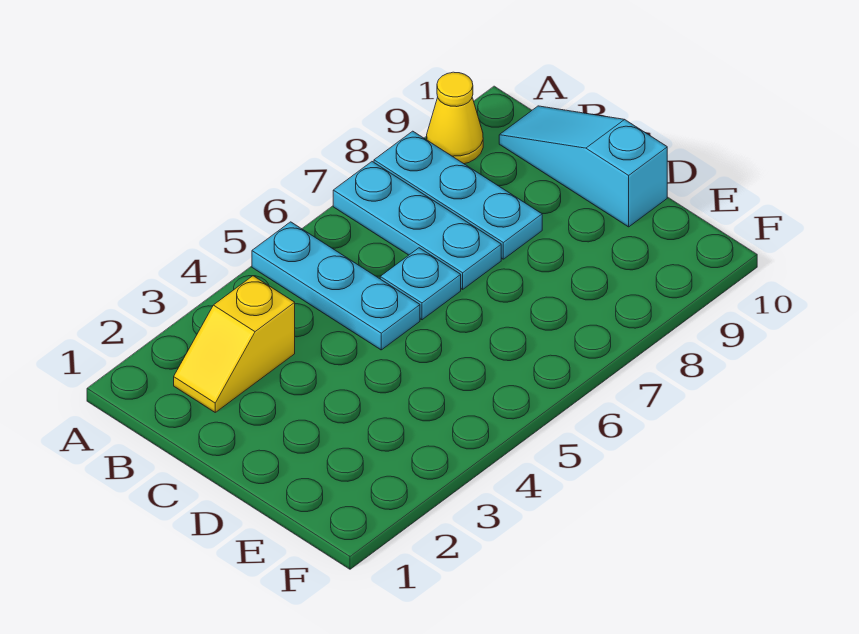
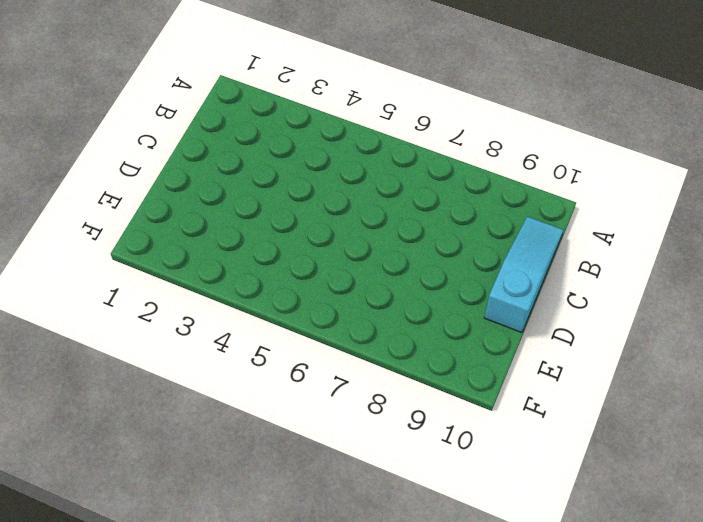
none -> cyan plate A5:C5 level 1
none -> cyan plate A7:C7 level 1

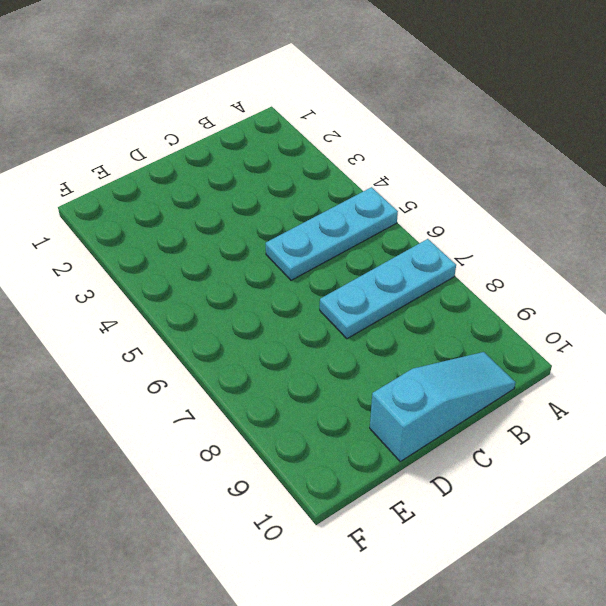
none -> cyan plate A8:C8 level 1
none -> yellow cone A9 level 1

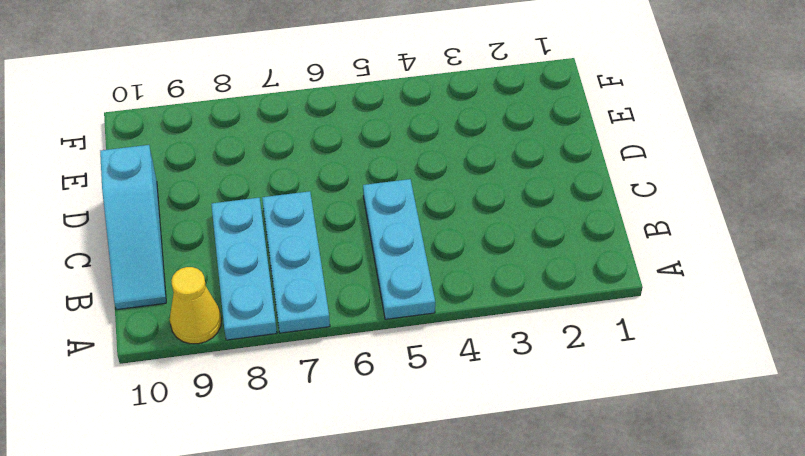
none -> yellow slope B2:B3 level 1 top 3
none -> cyan plate C6 level 1

